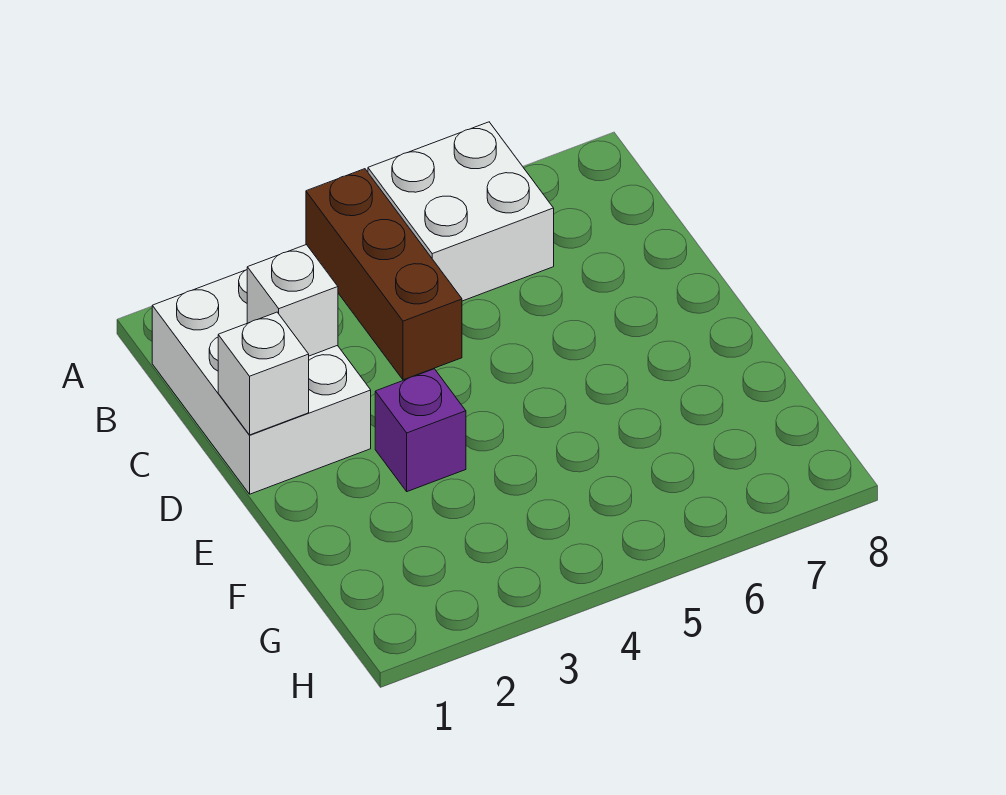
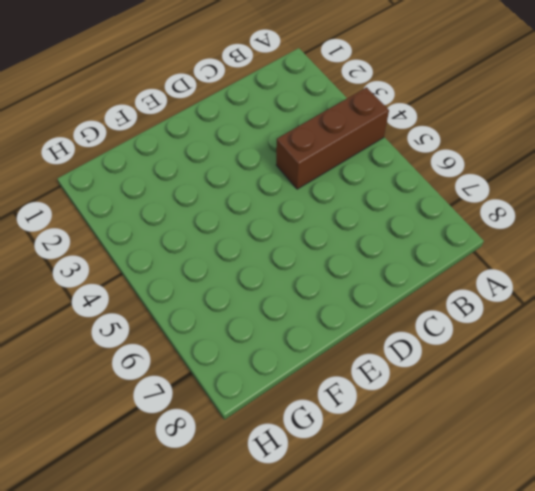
none -> white brick A5:B6 level 1
none -> white brick B1:D2 level 1

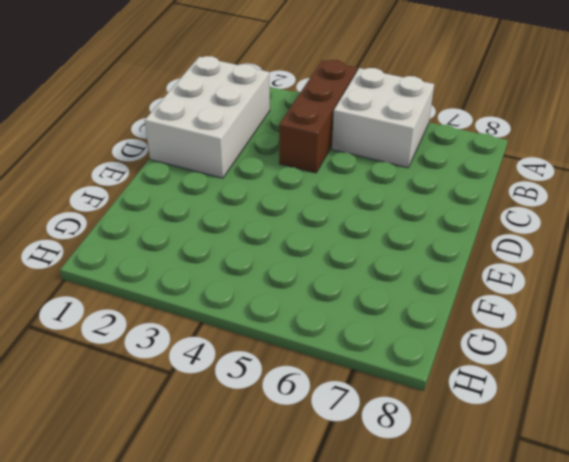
none -> purple brick E3 level 1
none -> white brick C2 level 2

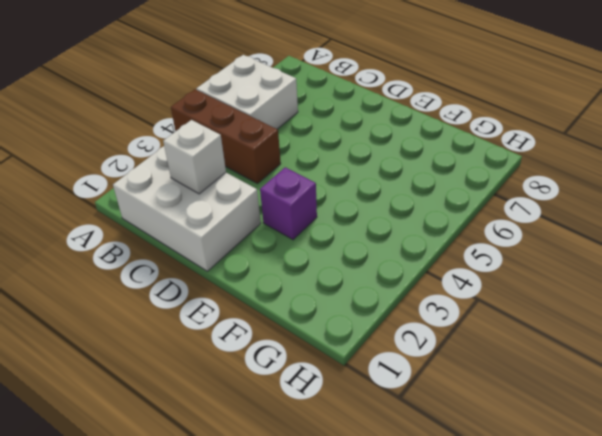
none -> white brick D1 level 2

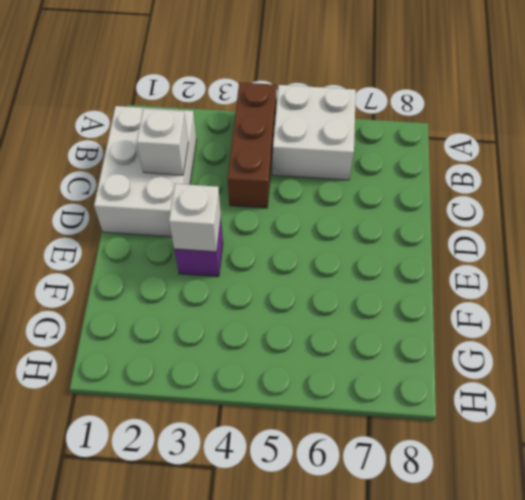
white brick E3 level 2 -> white brick D1 level 2

